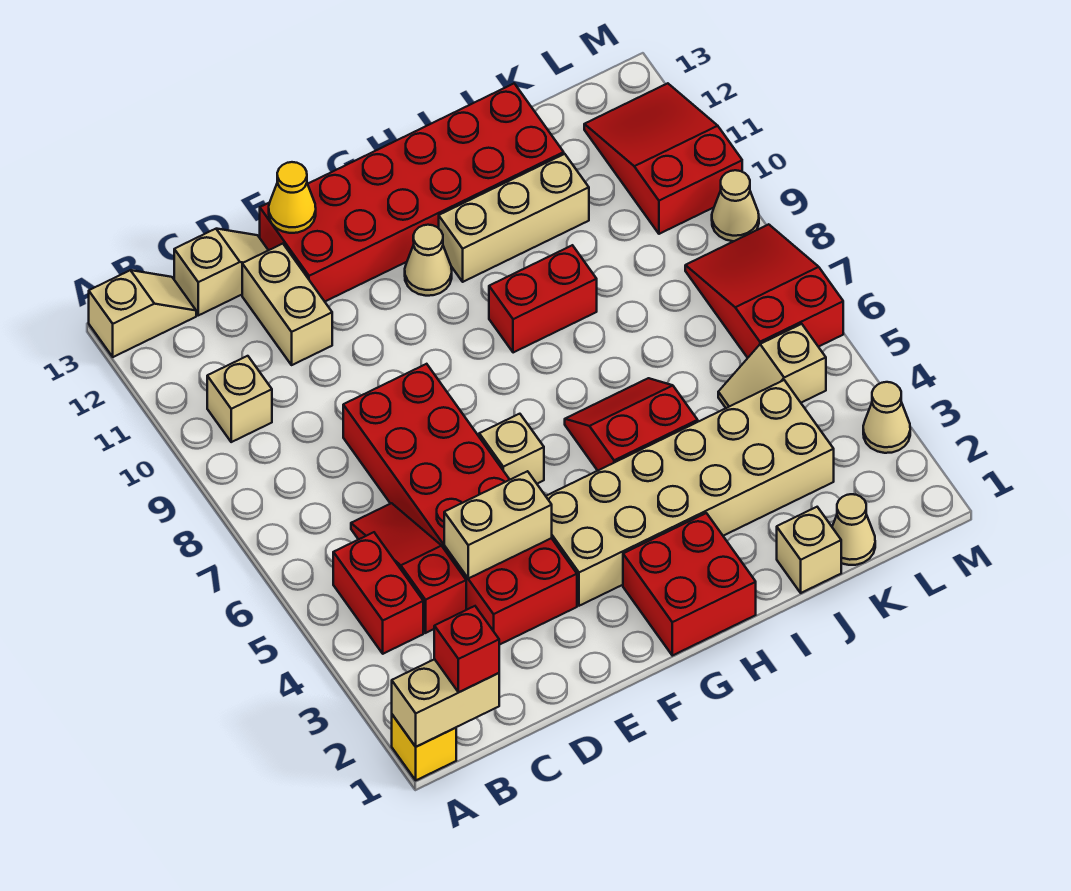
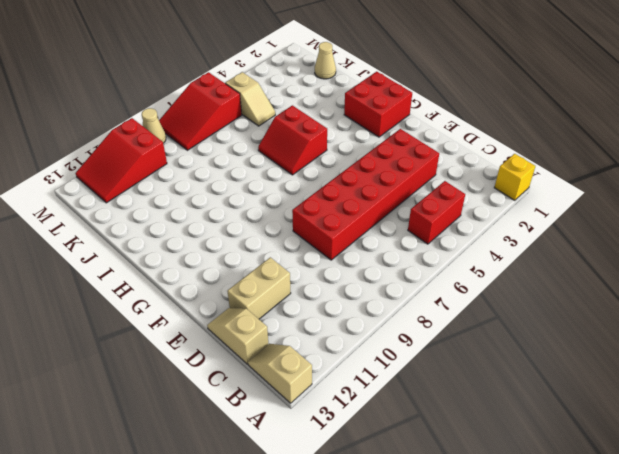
none -> tan brick B10 level 1
none -> red slope C4:C6 level 1 top 4
none -> red brick E12:J13 level 1

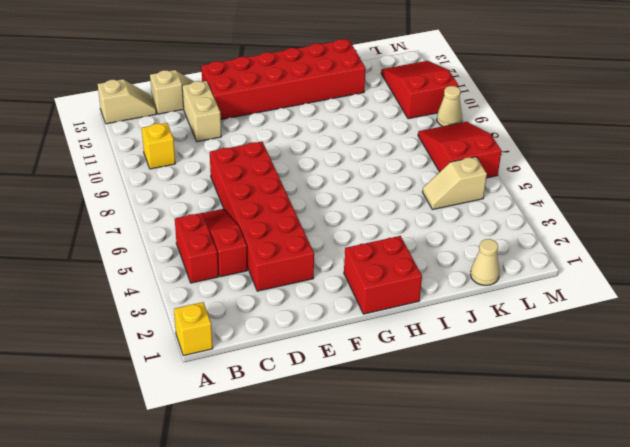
yellow brick B10 level 1 -> tan brick B10 level 1
none -> tan brick F3:K4 level 1
none -> tan brick F6 level 1
none -> tan cone G11 level 1

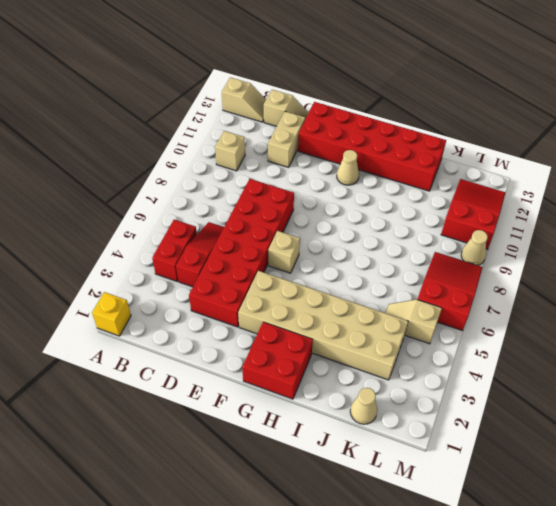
none -> red slope H5:I6 level 1 top 5
none -> red brick H9:I9 level 1
none -> tan brick H11:J11 level 1

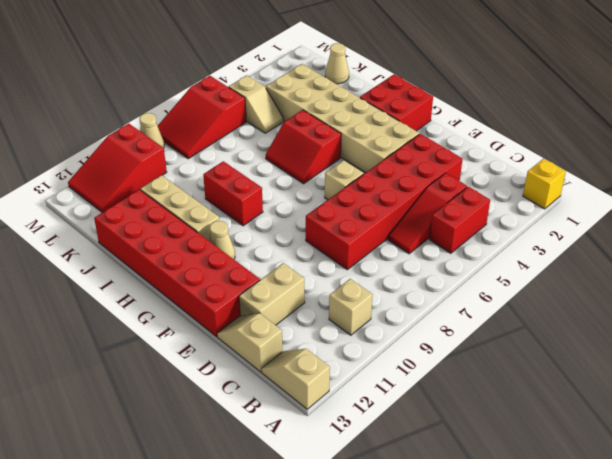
none -> tan brick J1 level 1
none -> tan cone M3 level 1
none -> tan brick A1:B1 level 2

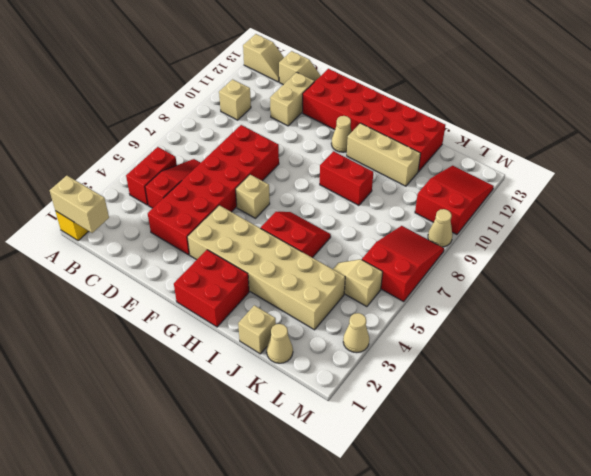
none -> tan brick D4:E4 level 2
none -> yellow cone E13 level 2
none -> red brick B1 level 3

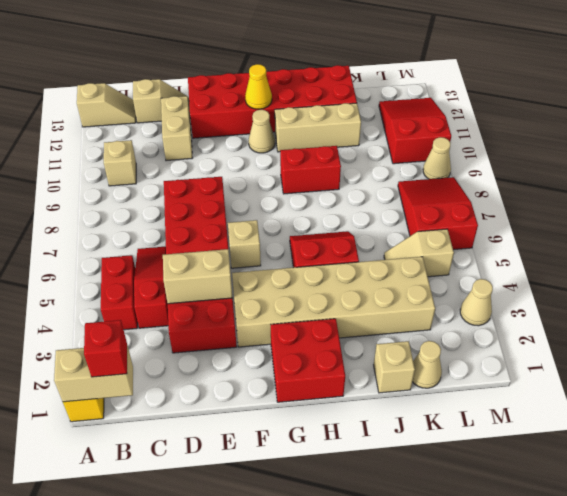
yellow cone G12 level 2 -> yellow cone E13 level 2

